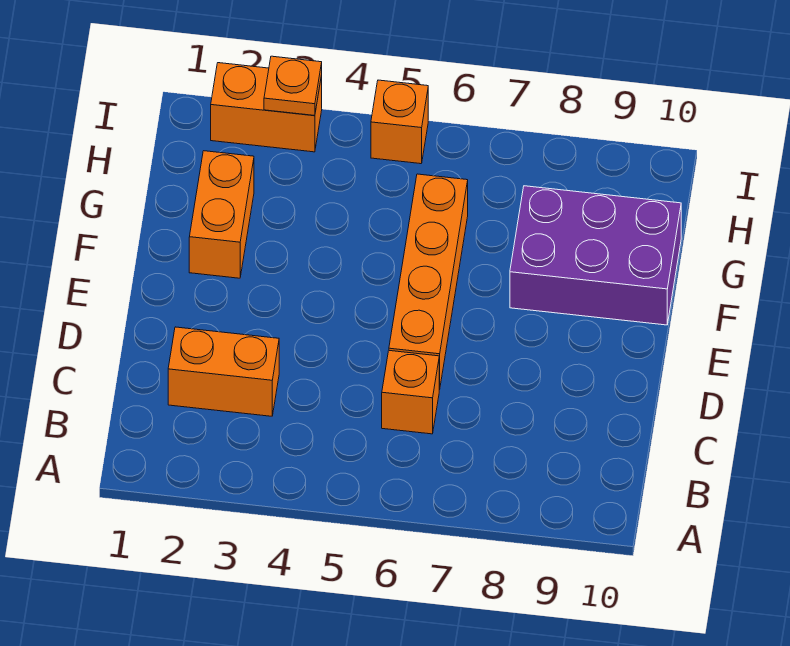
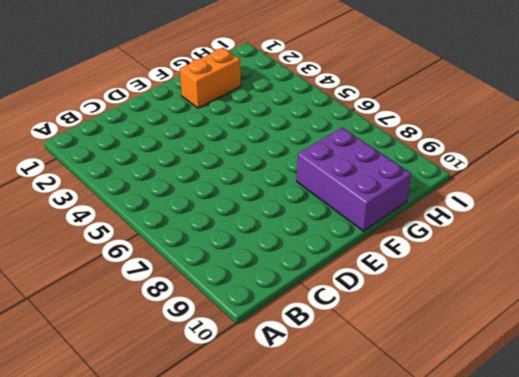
none -> orange brick C2:C3 level 1
none -> orange brick C6 level 1

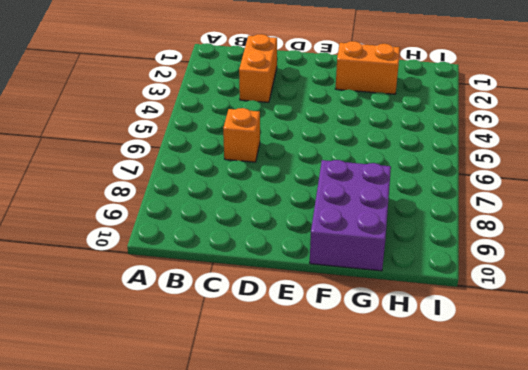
none -> orange brick D6:G6 level 1
none -> orange brick I2:I3 level 1

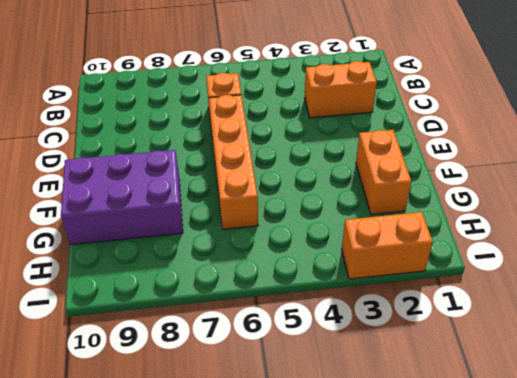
none -> orange brick I5 level 1
none -> orange plate I3 level 2

